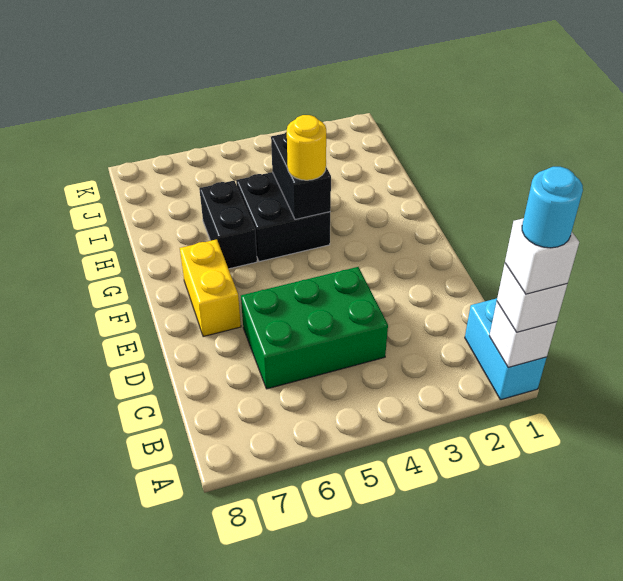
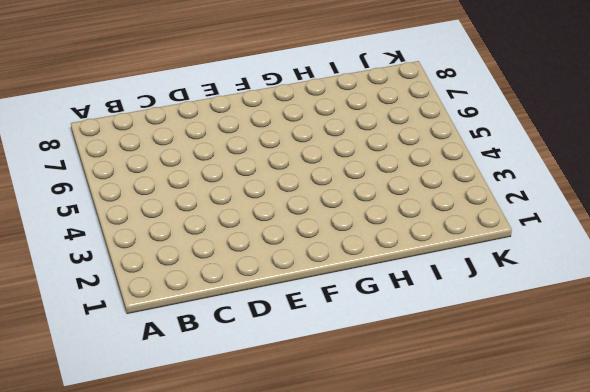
none -> cyan brick A1:B1 level 1
none -> green brick C4:D6 level 1

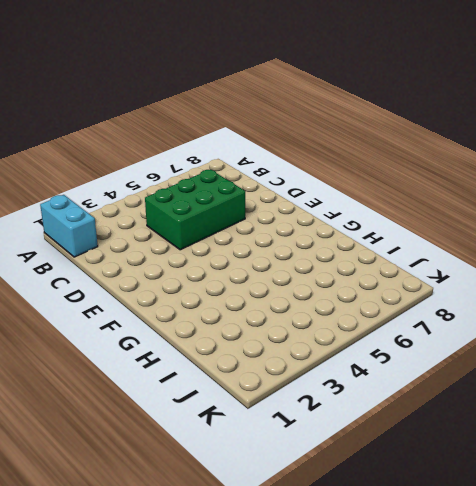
none -> yellow brick E7:F7 level 1
none -> black brick G4:H5 level 1

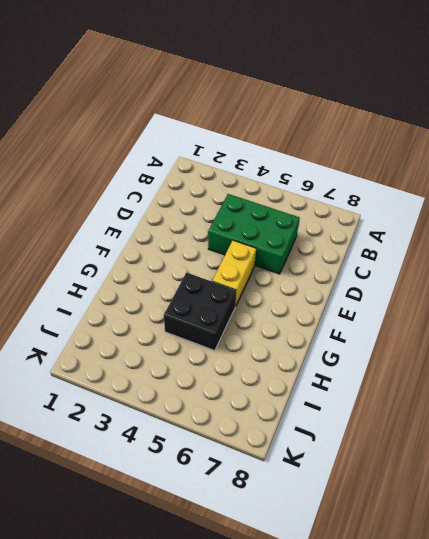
yellow brick E5:F5 level 1 -> yellow brick E7:F7 level 1
none -> cyan brick A1:B1 level 1
none -> black brick G6:H6 level 1

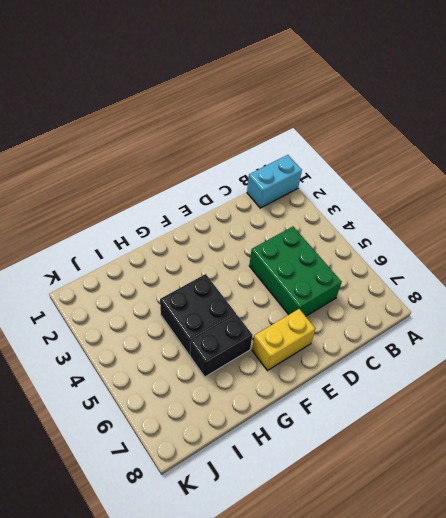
none -> white brick A1 level 2
none -> black brick G4:H4 level 2

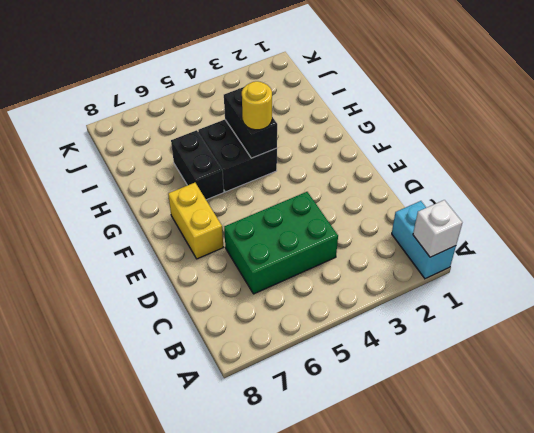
none -> white brick A1 level 3
none -> white brick A1 level 4

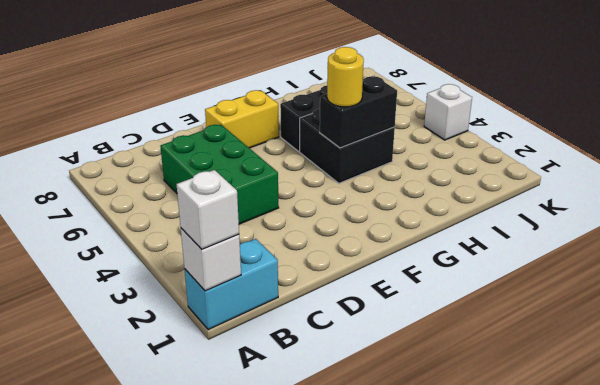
white brick K4 level 1 -> white brick A1 level 4
none -> cyan round brick A1 level 5

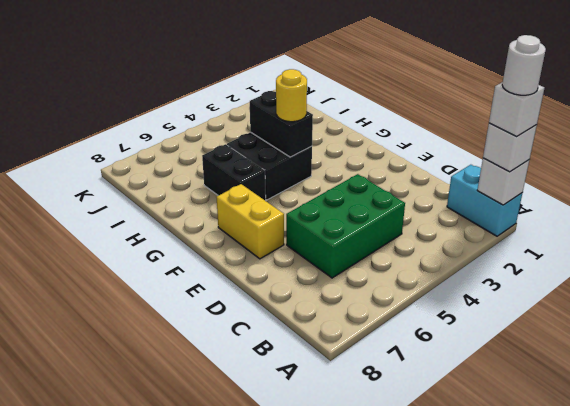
white round brick A1 level 5 -> cyan round brick A1 level 5

